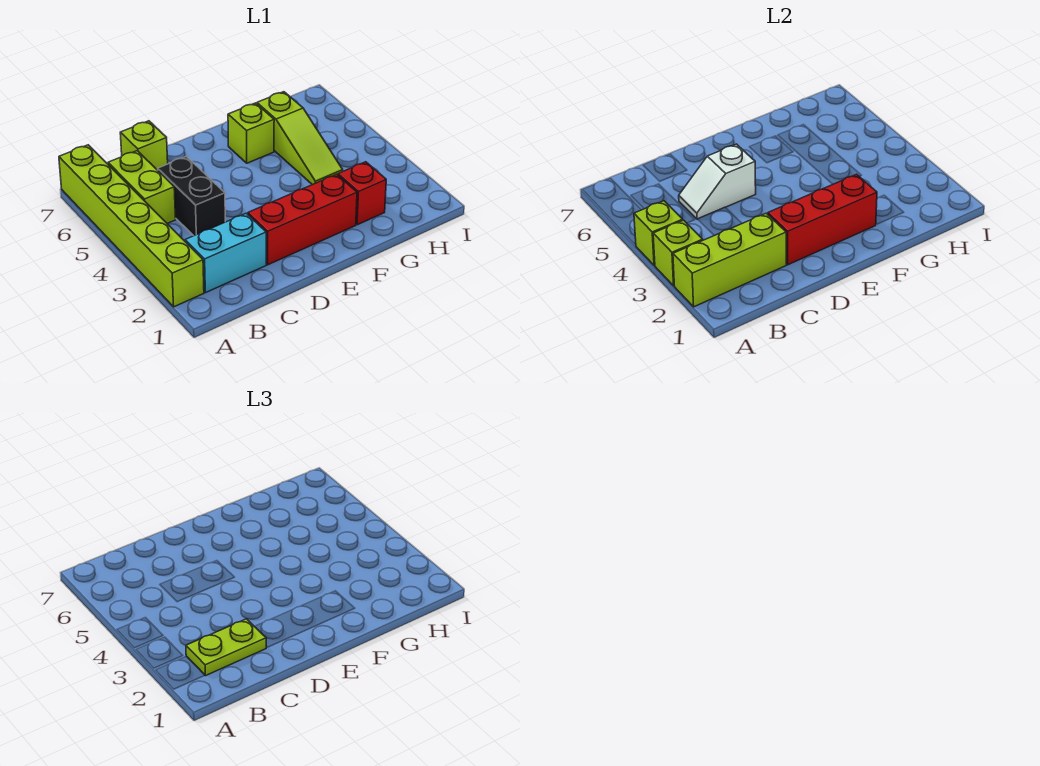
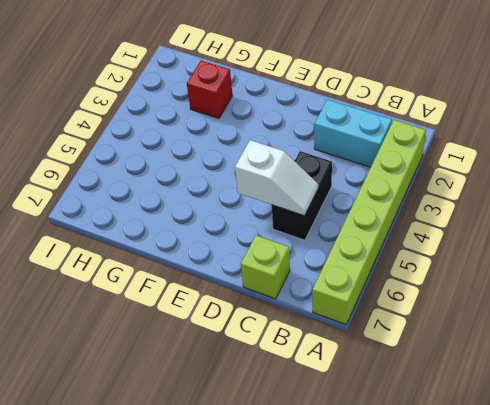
none -> lime brick B5:B6 level 1
none -> red brick D2:F2 level 1
none -> lime brick F6 level 1

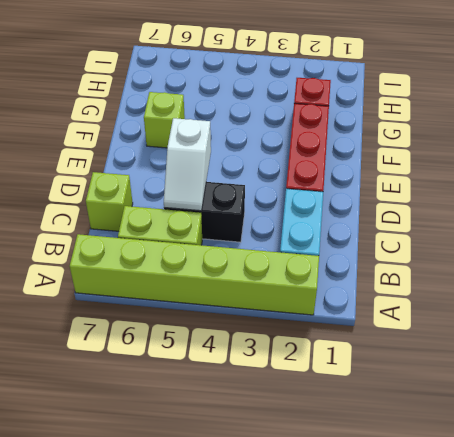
none -> lime slope G4:G6 level 1 top 6
none -> lime brick A2:C2 level 2
none -> lime brick A3 level 2

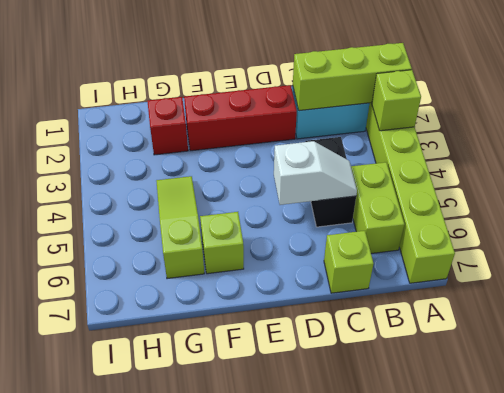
none -> lime brick A4 level 2
none -> red brick D2:F2 level 2
none -> lime plate B2:C2 level 3

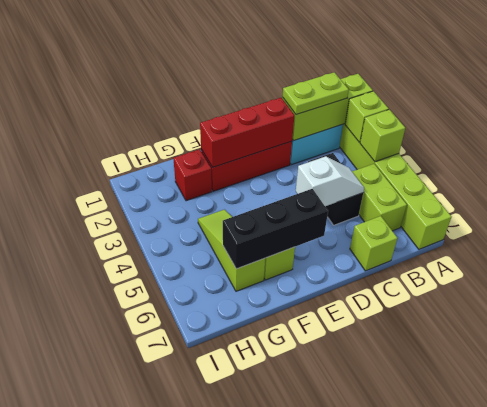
black brick E6:G6 level 2 -> none

